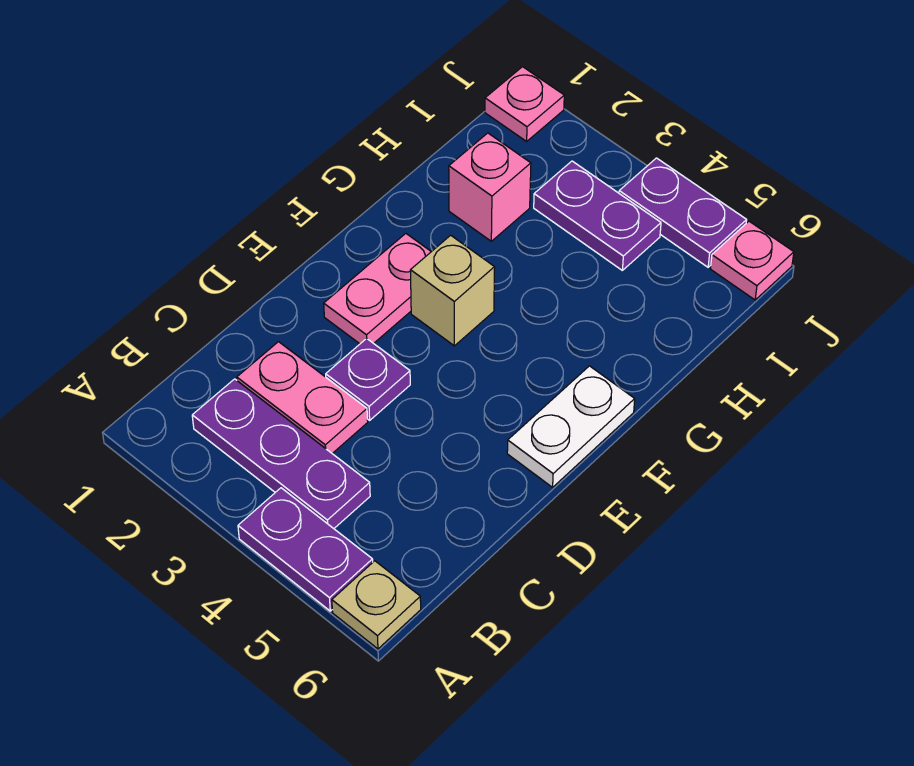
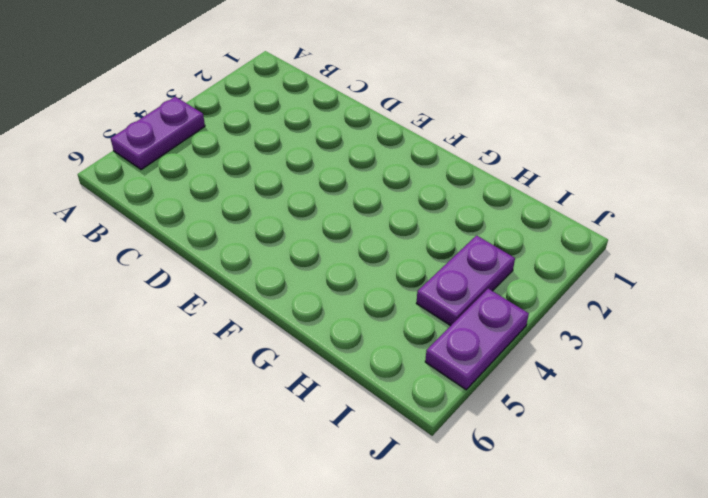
none -> tan plate A6 level 1
none -> purple plate B2:B4 level 1
none -> pink plate C2:C3 level 1

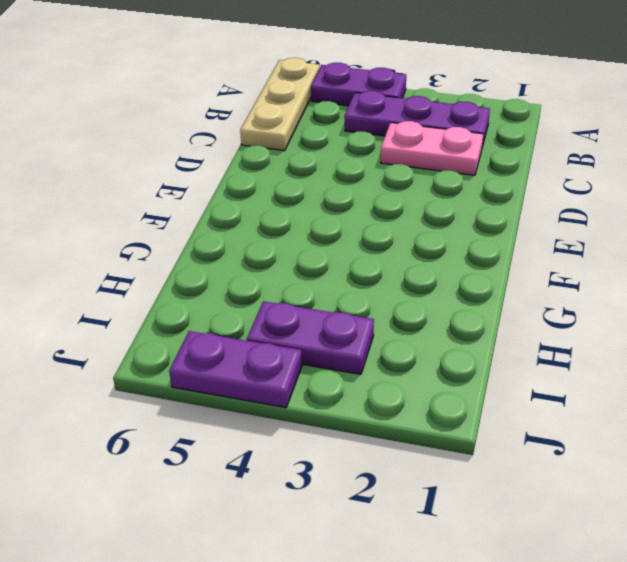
tan plate A6:C6 level 1 -> tan plate A6 level 1
none -> purple plate D3 level 1
none -> pink plate E2:F2 level 1
none -> white plate E6:F6 level 1

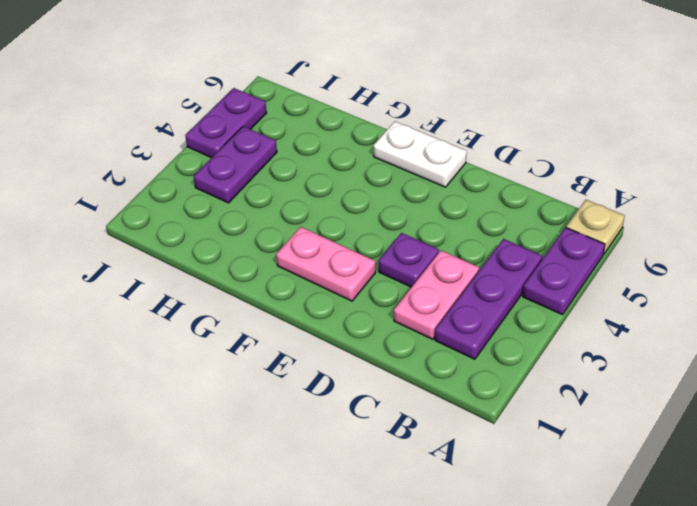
none -> tan brick F3 level 1
none -> pink brick H2 level 1
none -> pink plate J1 level 1

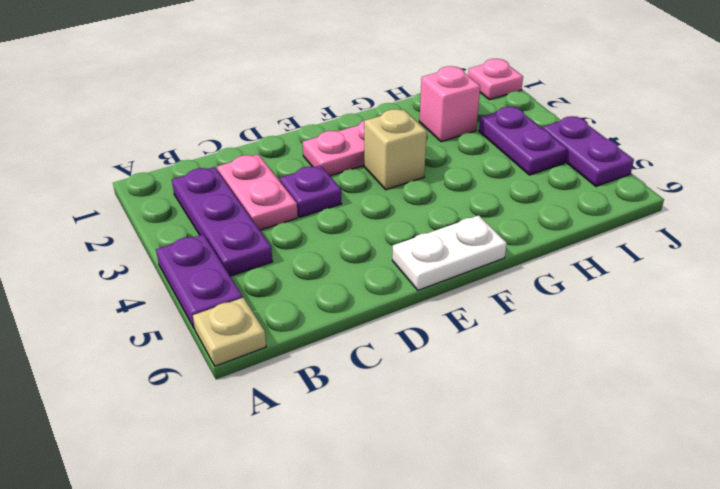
none -> pink plate J6 level 1

